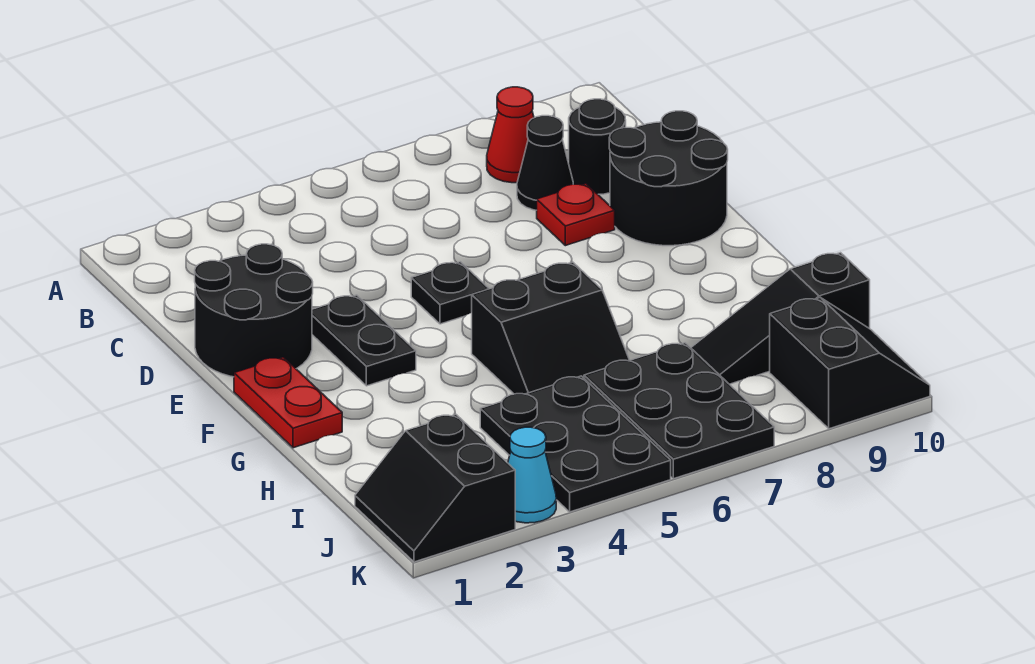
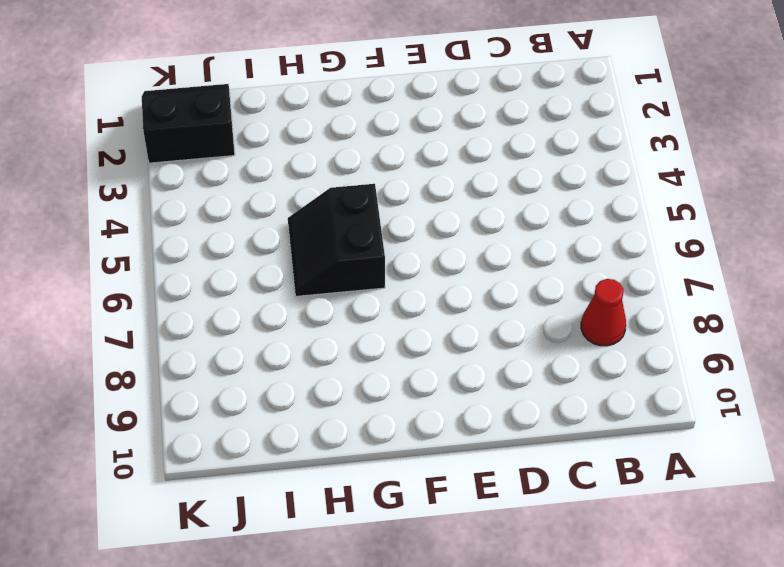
none -> black cone C8 level 1
none -> black round brick C9 level 1
none -> black round brick D1:E2 level 1

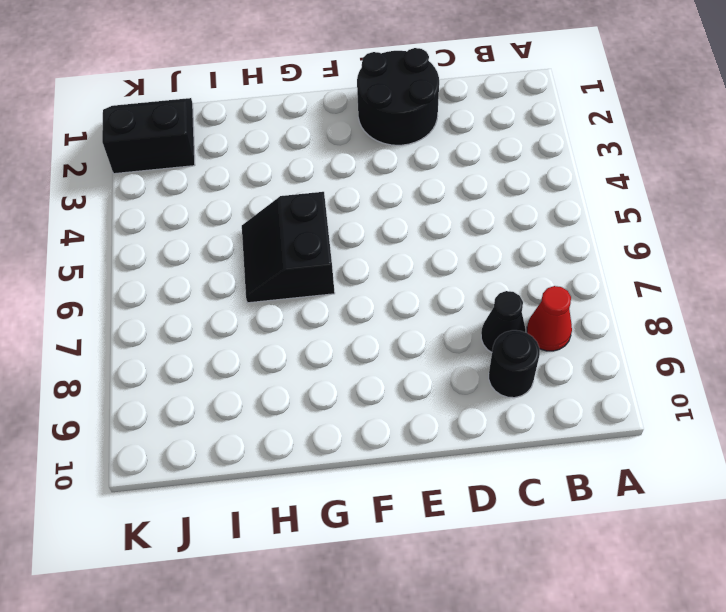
none -> red plate D8 level 1
none -> black round brick D9:E10 level 1
none -> black plate E3:F3 level 1

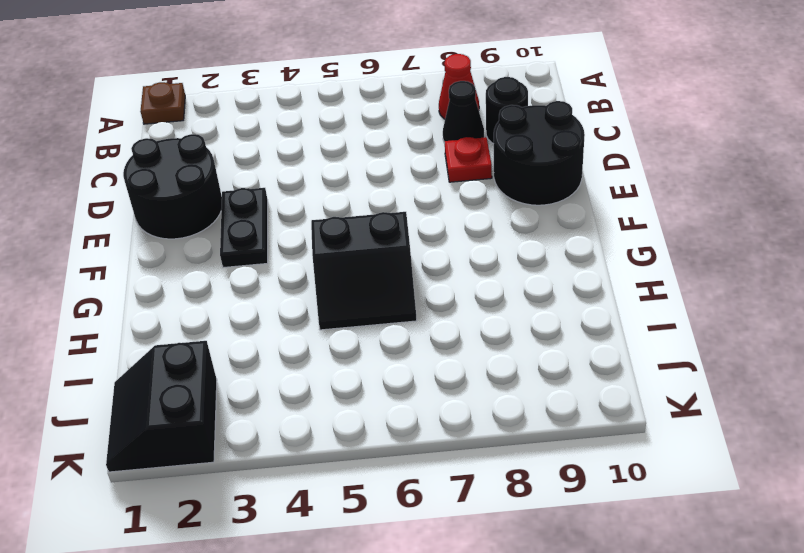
brown plate A1 level 1 -> none
none -> black plate E5 level 1
none -> red plate F1:G1 level 1
none -> black plate I4:K5 level 1

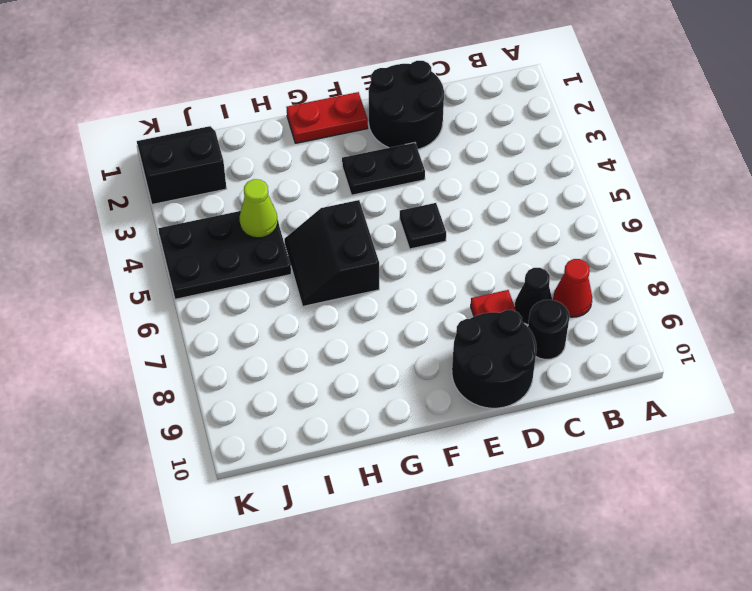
lime cone I4 level 2 -> none
none -> black plate I6:K7 level 1
none -> black slope I8:I10 level 1 top 10
none -> black slope J9:K10 level 1 top 9

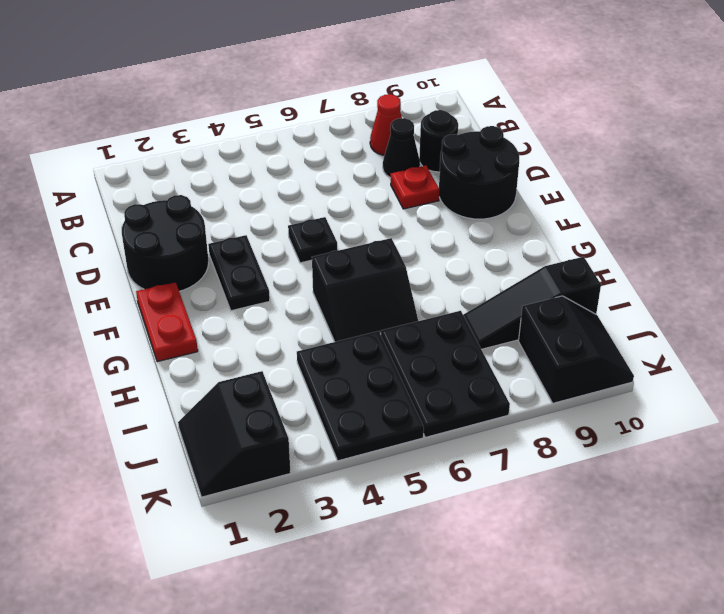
none -> cyan cone K3 level 1

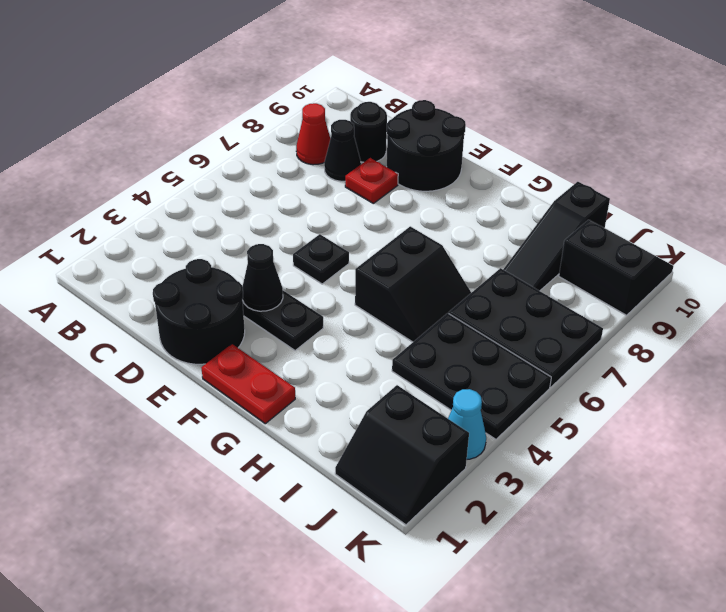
black cone E3 level 2 -> none

